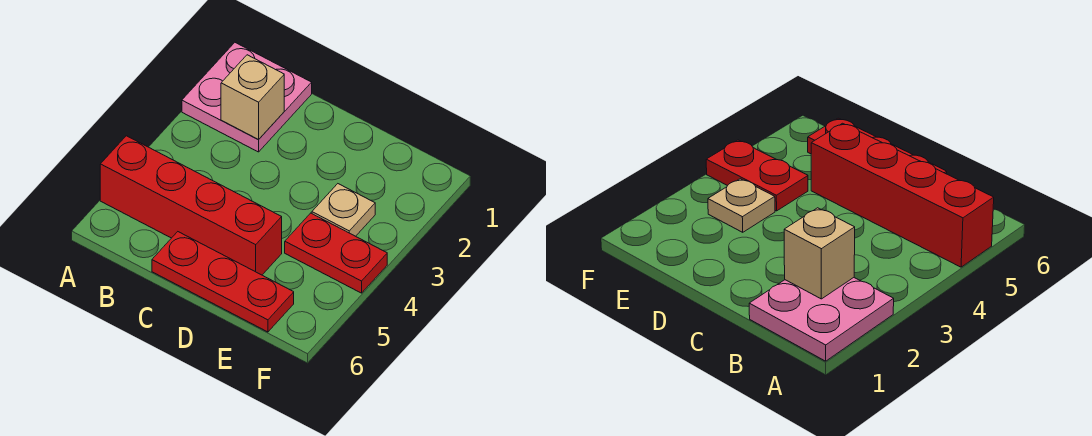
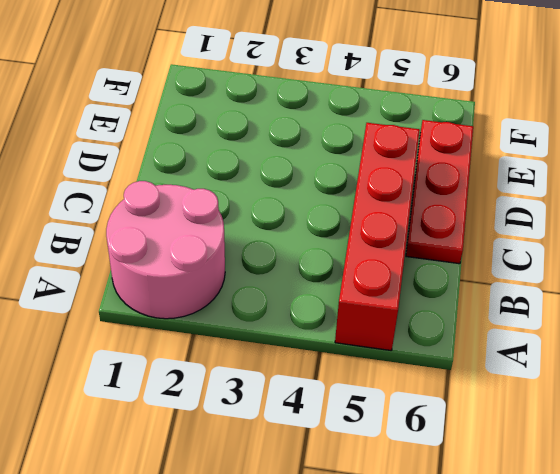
pink round brick A1:B2 level 1 -> pink plate A1:B2 level 1
none -> tan plate E3 level 1
none -> red plate E4:F4 level 1

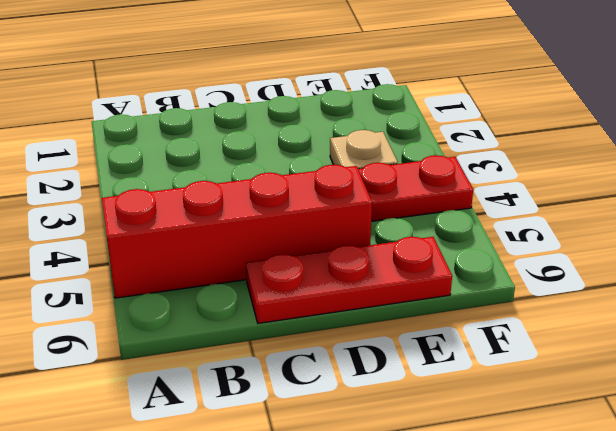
none -> pink plate A1:B2 level 1
none -> tan brick B2 level 2

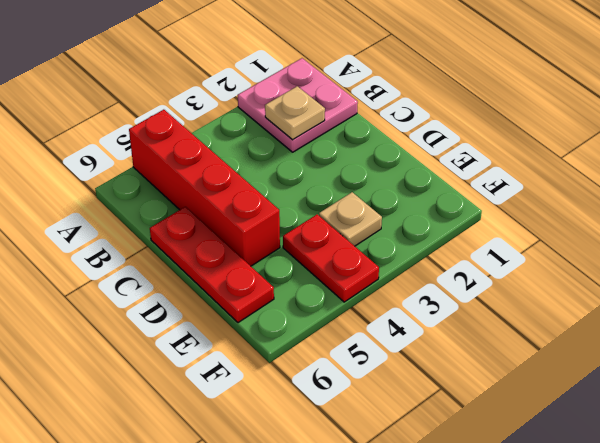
tan plate B2 level 2 -> tan brick B2 level 2

